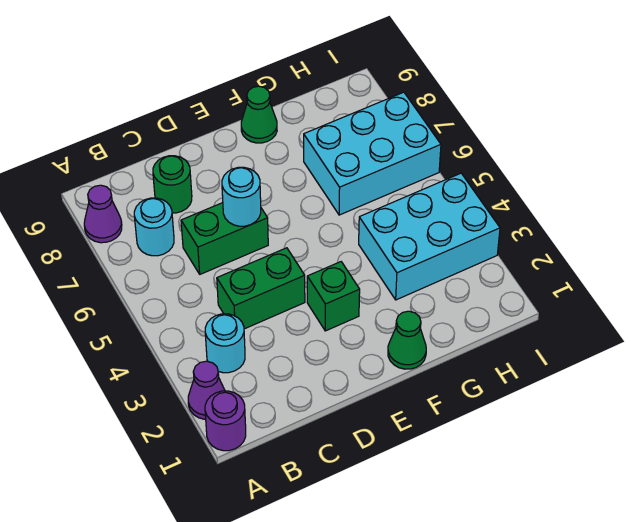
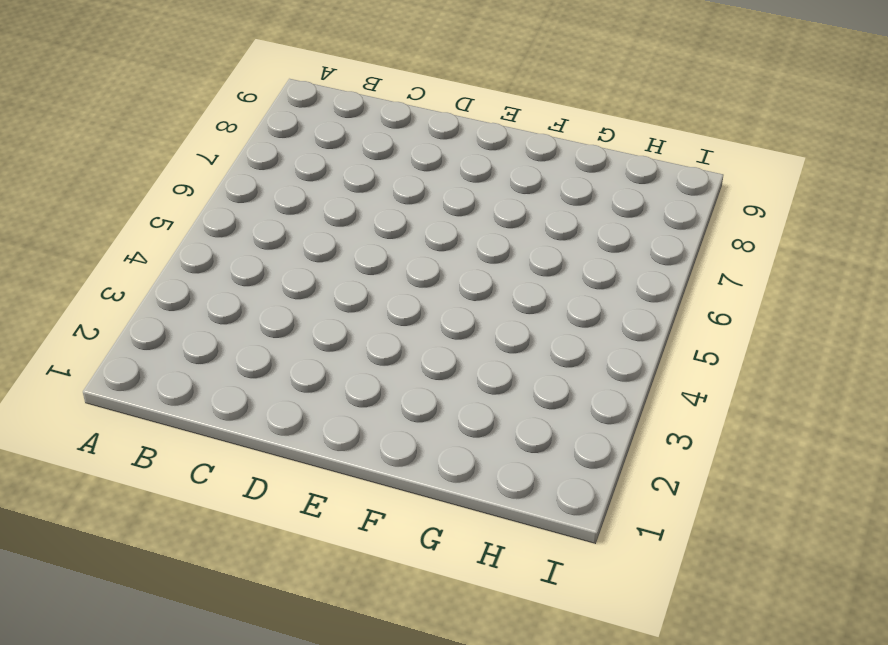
none -> purple round brick A1 level 1
none -> purple cone A2 level 1
none -> purple cone A8 level 1

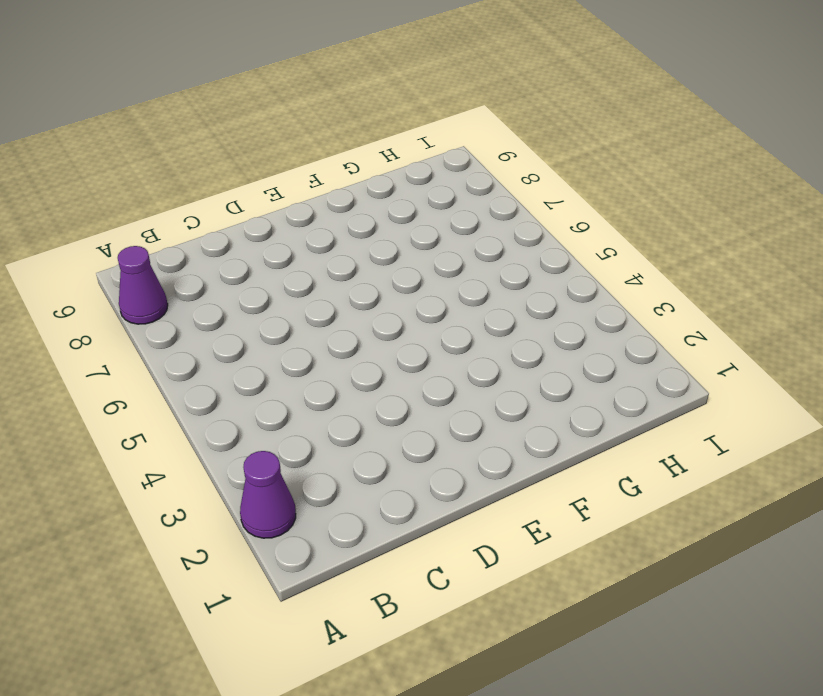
none -> purple round brick A1 level 1
none -> cyan round brick B3 level 1
none -> cyan round brick B7 level 1

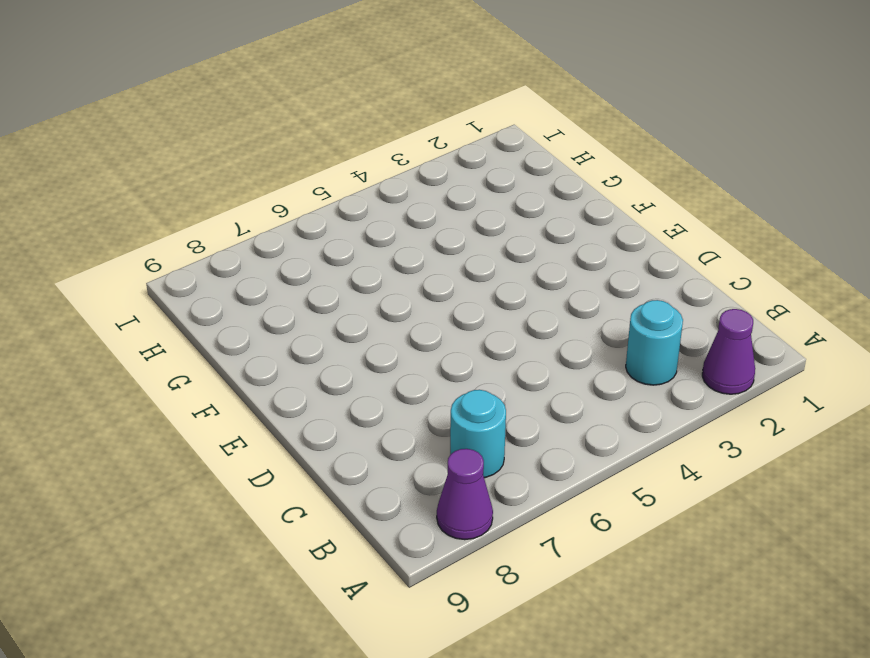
none -> purple round brick A1 level 1
none -> green brick C4:D4 level 1
none -> green brick C6:D6 level 1

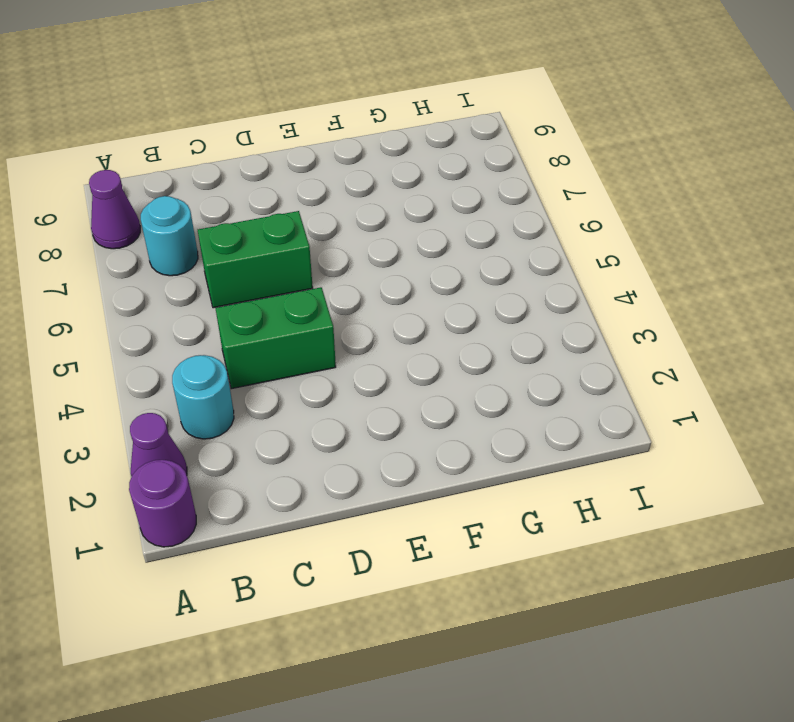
none -> green round brick C8 level 1
none -> green brick E3 level 1
none -> green cone F1 level 1

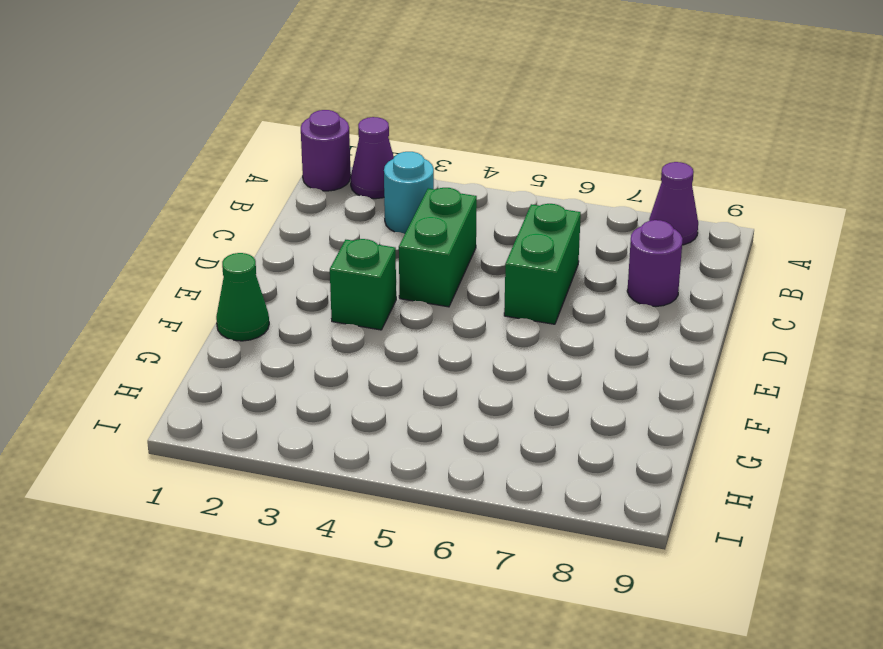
purple round brick C8 level 1 -> green round brick C8 level 1
none -> cyan round brick B7 level 1
none -> green cone F9 level 1
none -> cyan brick G3:I4 level 1

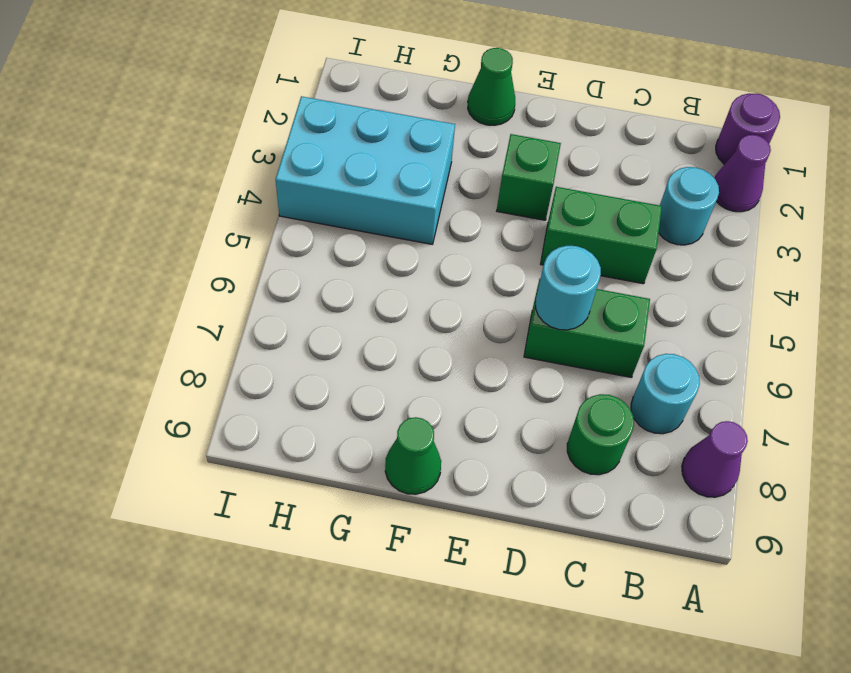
none -> cyan brick G6:I7 level 1

